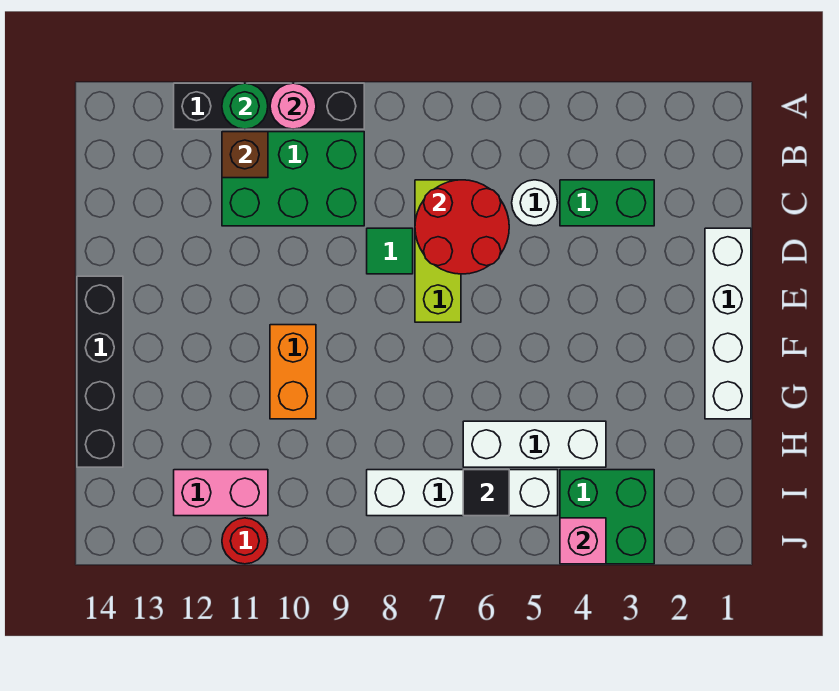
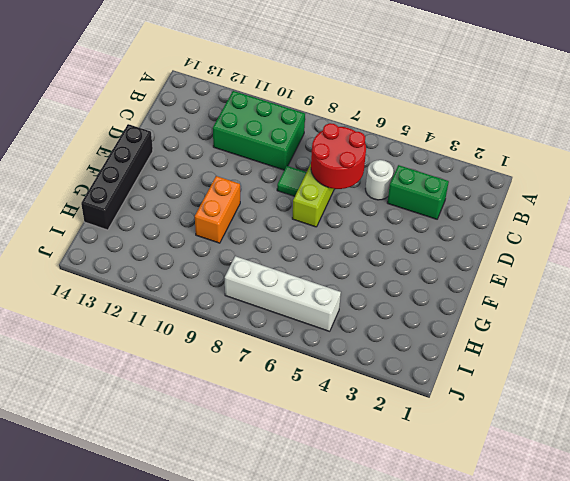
none -> black brick A9:A12 level 1
none -> white brick D1:G1 level 1
none -> white brick H4:H6 level 1

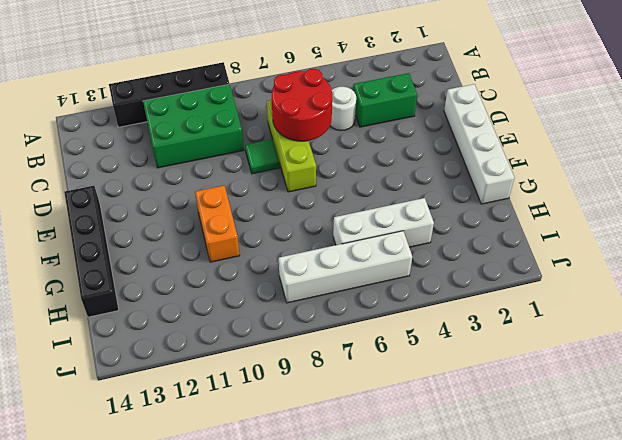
none -> green brick I3:J4 level 1
none -> pink brick I11:I12 level 1
none -> red round brick J11 level 1

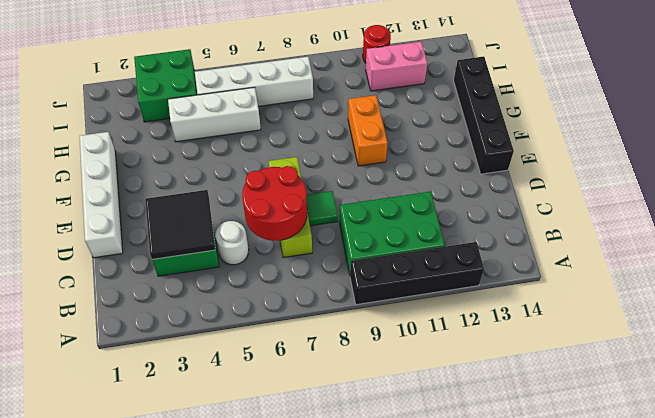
black tile C3:D4 level 2 -> none
none -> pink round brick A10 level 2
none -> green round brick A11 level 2
none -> brown brick B11 level 2

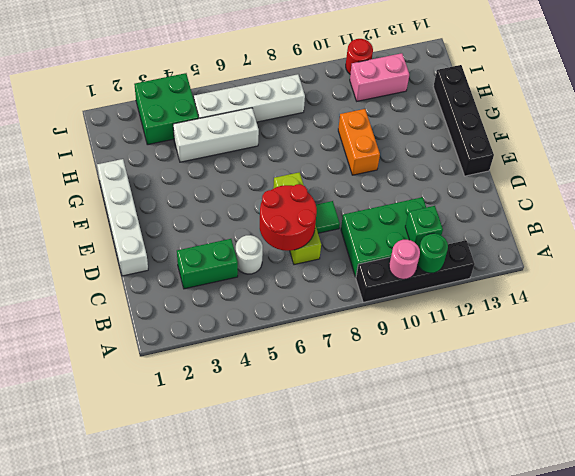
green brick B11 level 2 -> brown brick B11 level 2
none -> black tile I6 level 2
none -> pink brick J4 level 2

